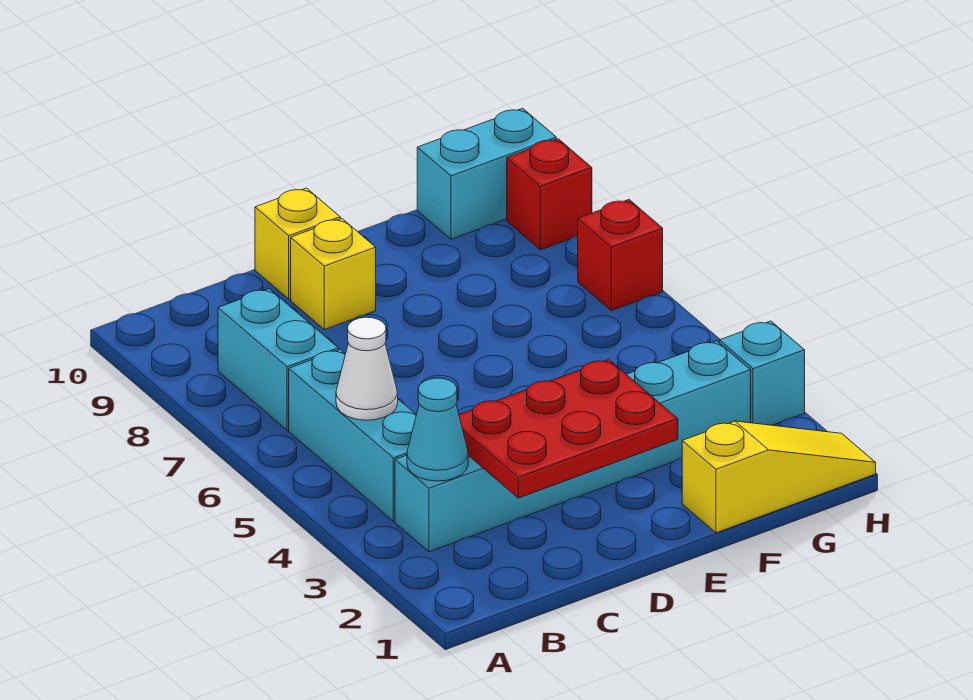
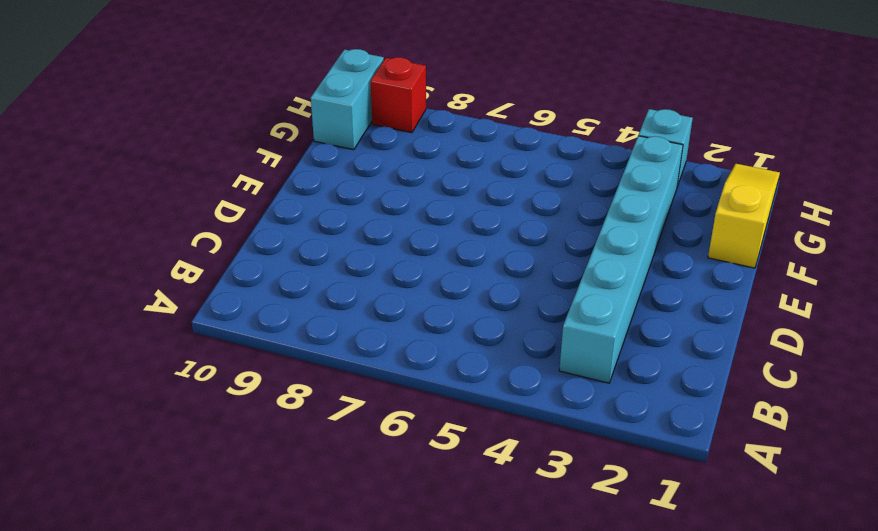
none -> cyan brick B4:B6 level 1
none -> cyan brick B7:B8 level 1
none -> yellow brick D9 level 1

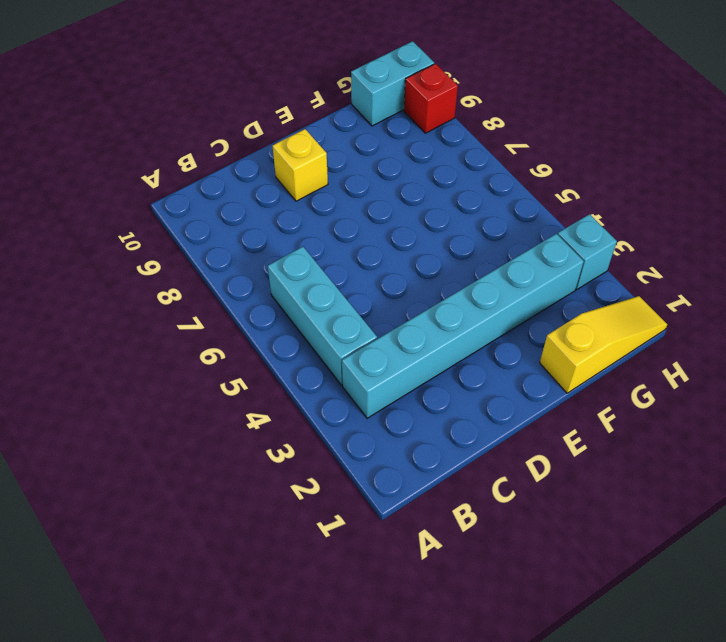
none -> cyan brick B7:B8 level 1
none -> yellow brick D10 level 1
none -> red brick H7 level 1

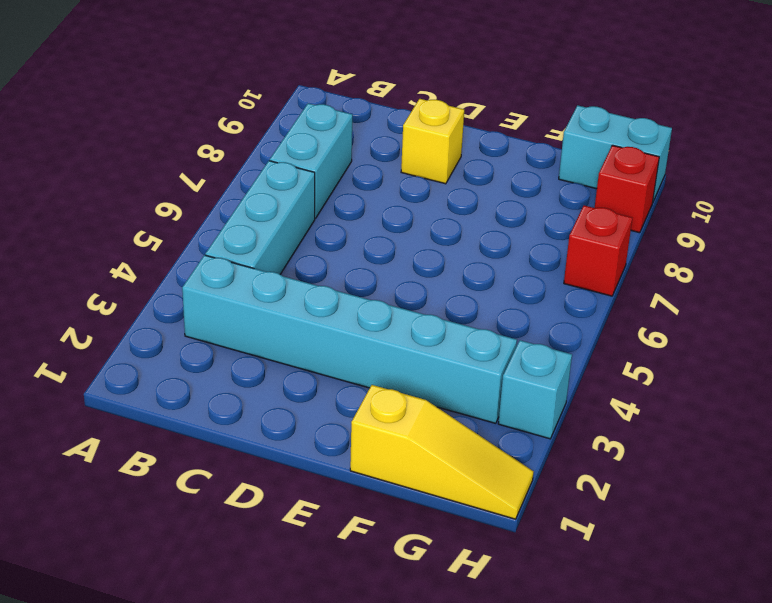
none -> yellow brick D10 level 1
none -> cyan cone B3 level 2
none -> white cone B5 level 2

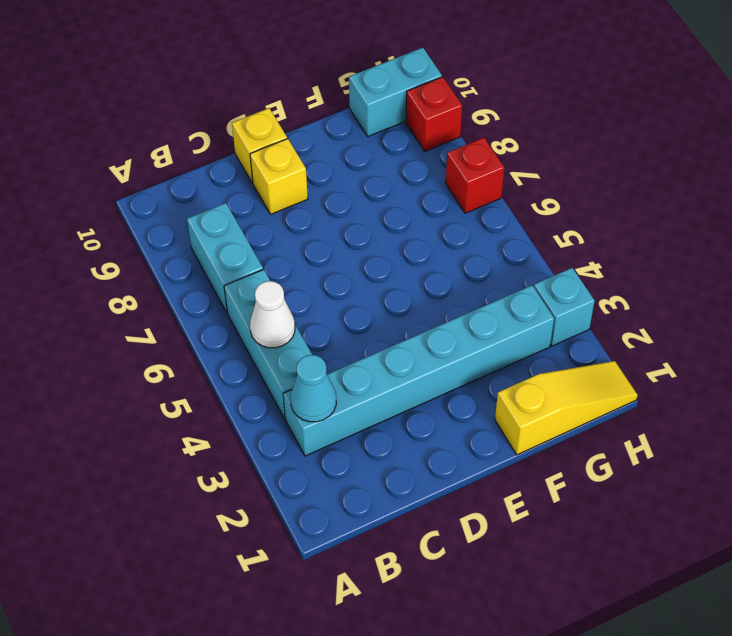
none -> red plate C2:E3 level 2

